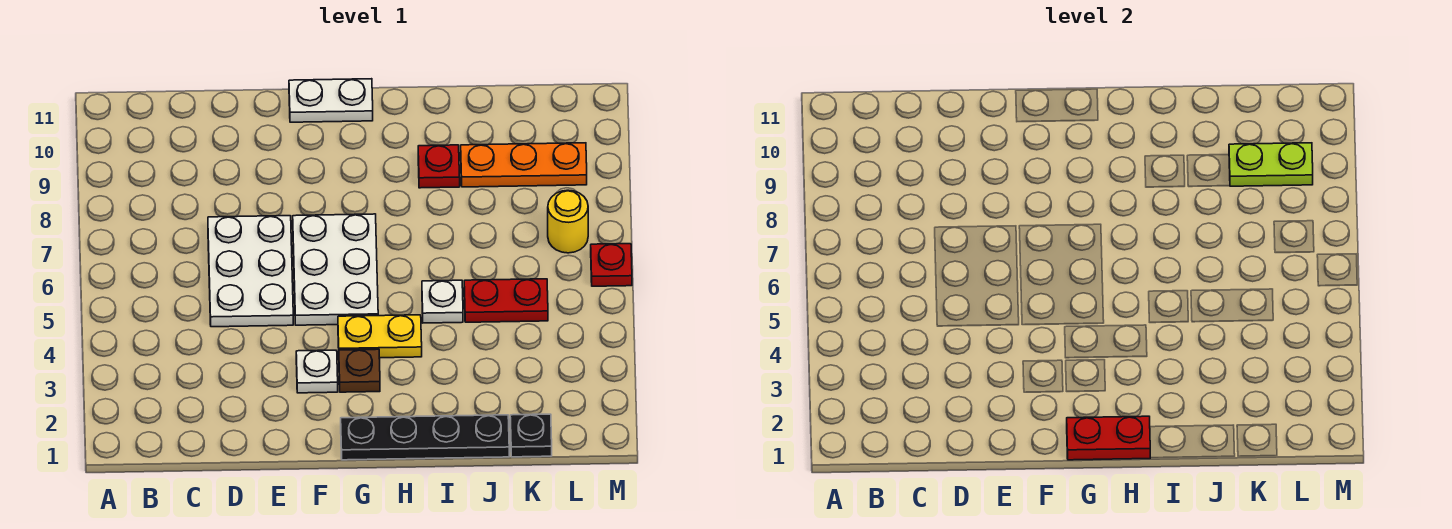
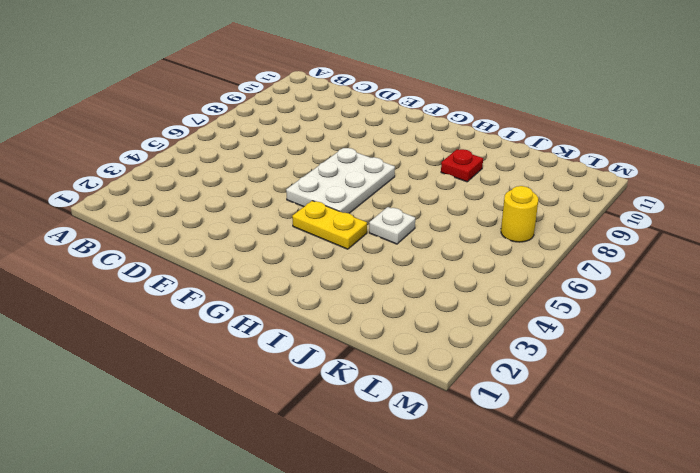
none -> white plate D5:E7 level 1
none -> white plate F3 level 1
none -> white plate F11:G11 level 1

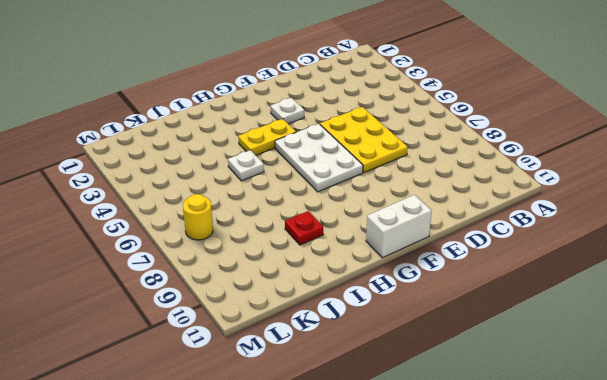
yellow plate D5:E7 level 1 -> white plate D5:E7 level 1
white brick F11:G11 level 1 -> white plate F11:G11 level 1
none -> black plate G1:J1 level 1
none -> brown plate G3 level 1
none -> red plate J5:K5 level 1

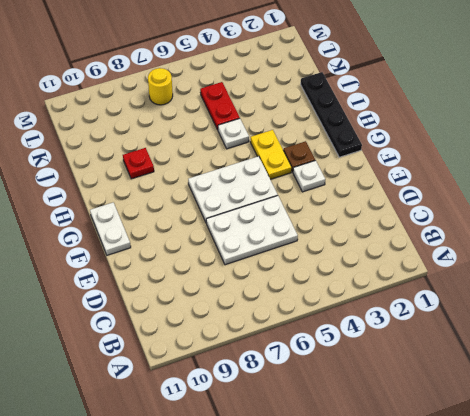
none -> orange plate J9:L9 level 1
none -> black plate K1 level 1
none -> red plate M6 level 1

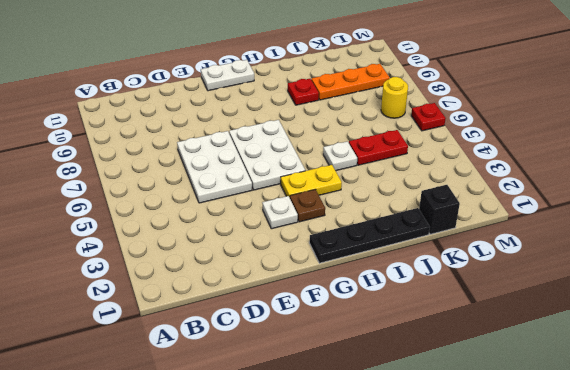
black brick K1 level 1 -> black plate K1 level 1
none -> red plate G1:H1 level 2
none -> lime plate K9:L9 level 2

